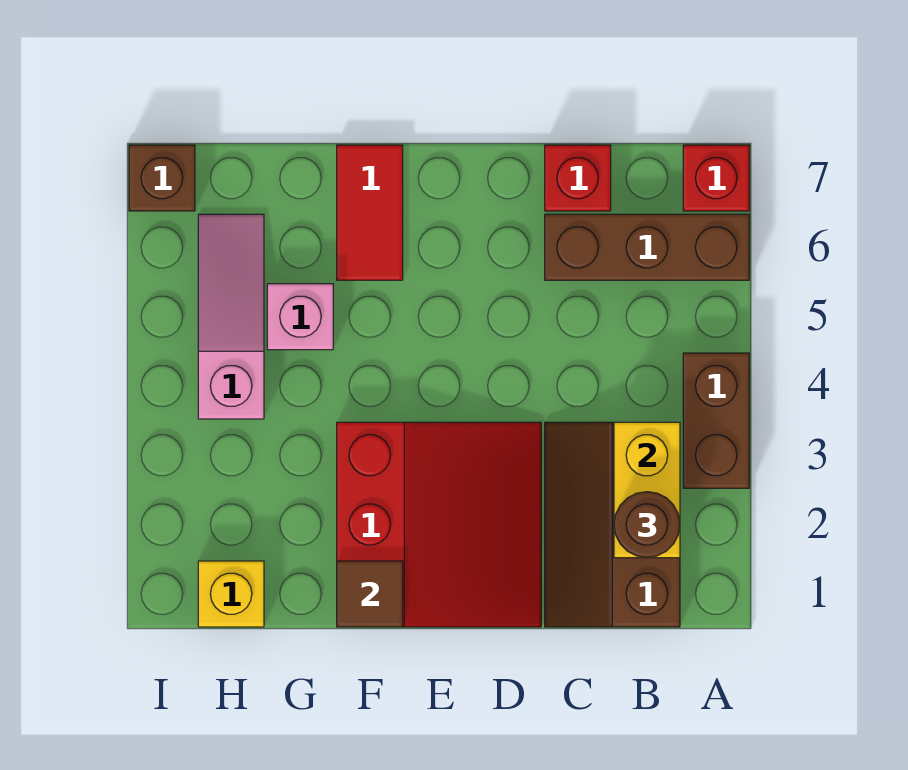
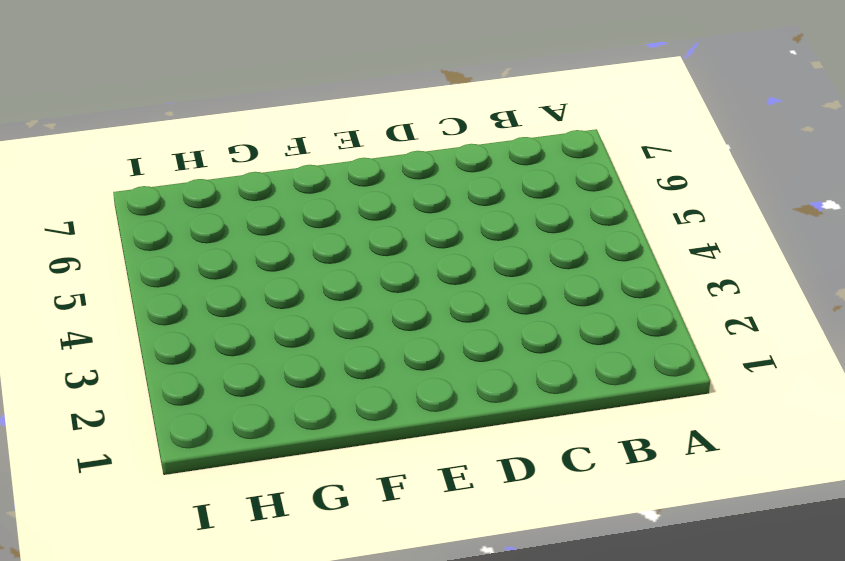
none -> brown brick A3:A4 level 1
none -> brown brick A6:C6 level 1
none -> red brick A7 level 1

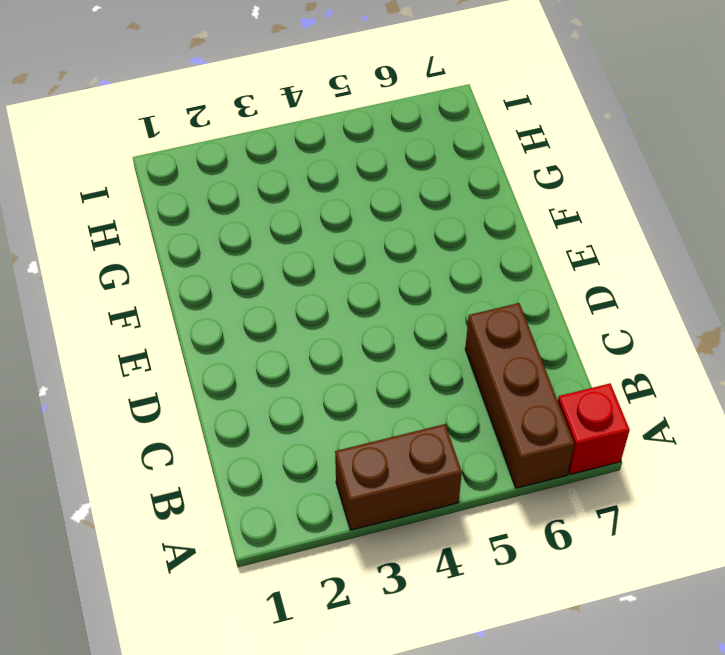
none -> brown slope B1:C3 level 1 top B
none -> red brick C7 level 1
none -> red slope D1:F3 level 1 top F

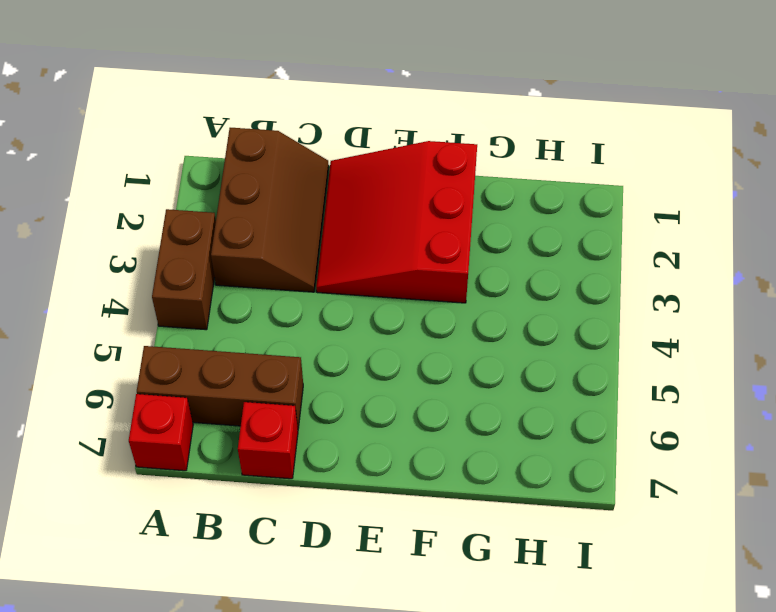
none -> red tile F6:F7 level 1
none -> pink brick G5 level 1
none -> yellow brick H1 level 1

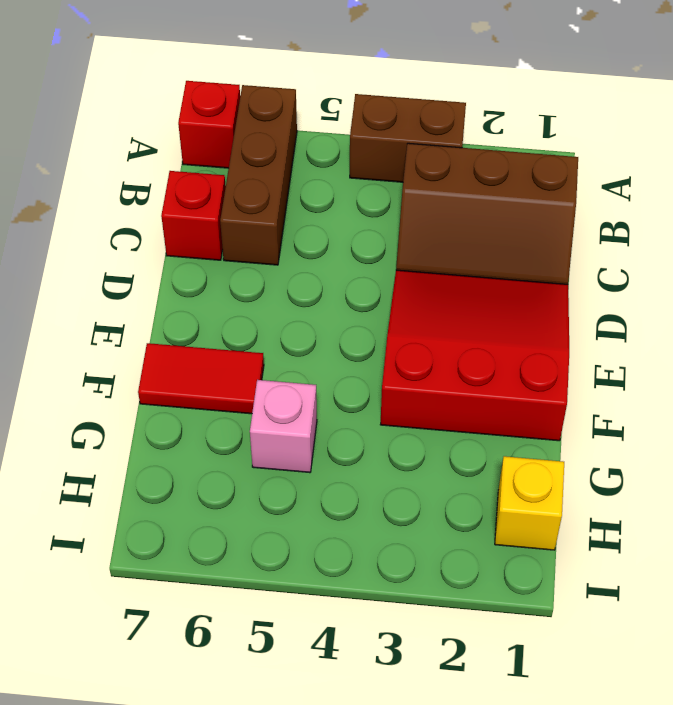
none -> pink slope H4:H6 level 1 top 4
none -> brown brick I7 level 1
none -> yellow brick B2:B3 level 2

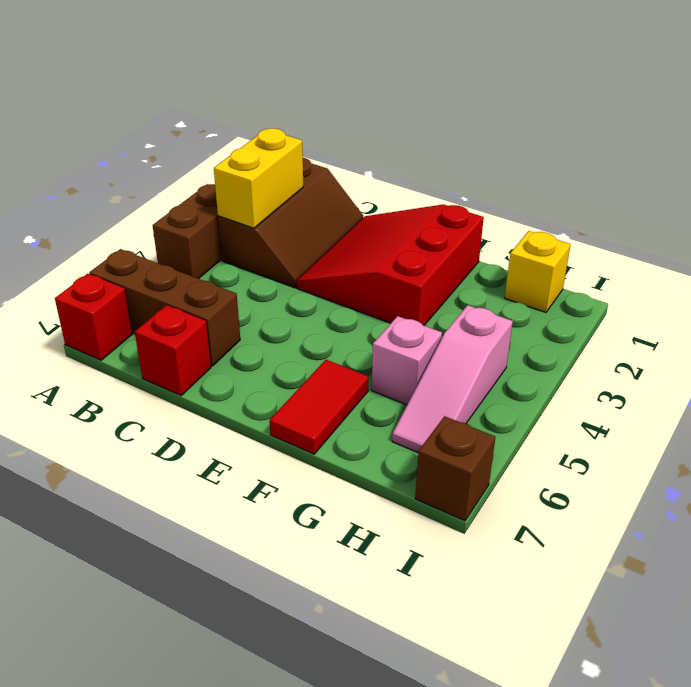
none -> brown tile F1 level 2
none -> brown round brick B2 level 3

